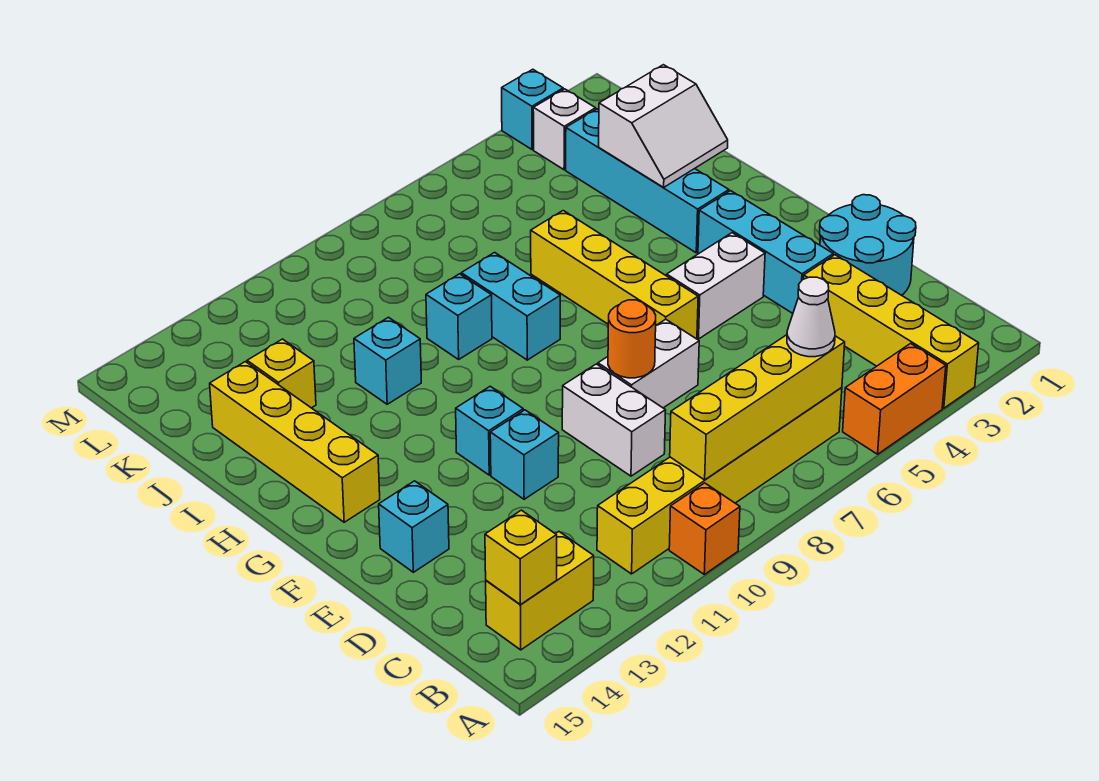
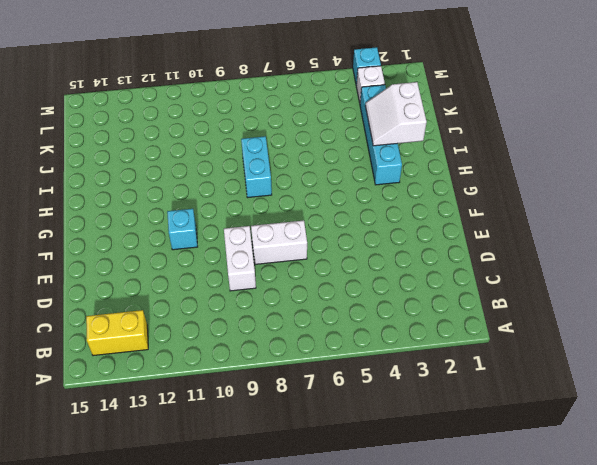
white slope I2:J3 level 2 top 2 -> white slope I2:J3 level 2 top J
none -> yellow brick A3:D3 level 1
none -> orange brick A4:A5 level 1
none -> orange brick A10 level 1

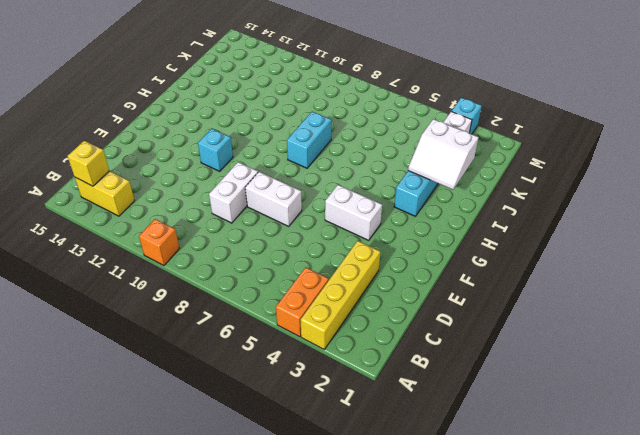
orange brick A4:B4 level 1 -> orange brick A4:A5 level 1
none -> yellow brick B6:B11 level 1
none -> cyan round brick D1:E2 level 1
none -> cyan brick E3:G3 level 1

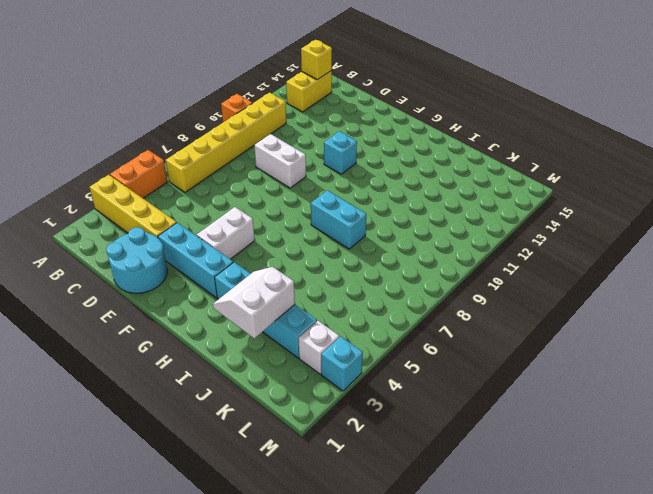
none -> white brick E7:E8 level 1
none -> cyan brick E11 level 1
none -> cyan brick E14 level 1

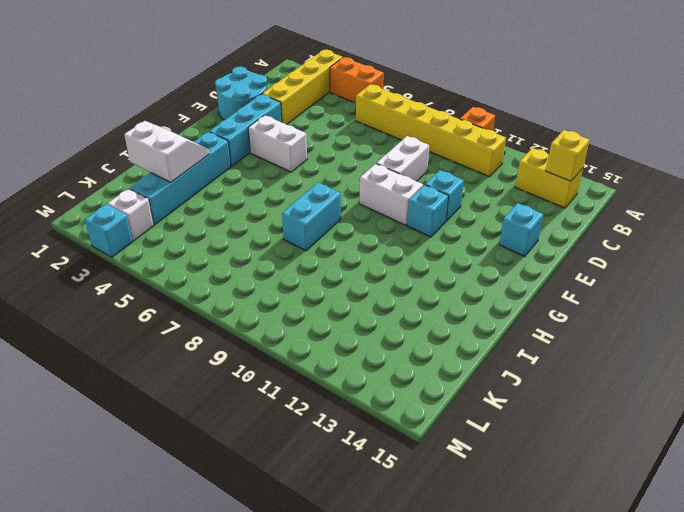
white brick F9:F10 level 1 -> white brick E7:E8 level 1
none -> yellow brick F6:I6 level 1
none -> yellow brick G14:J14 level 1
none -> cyan brick I9 level 1

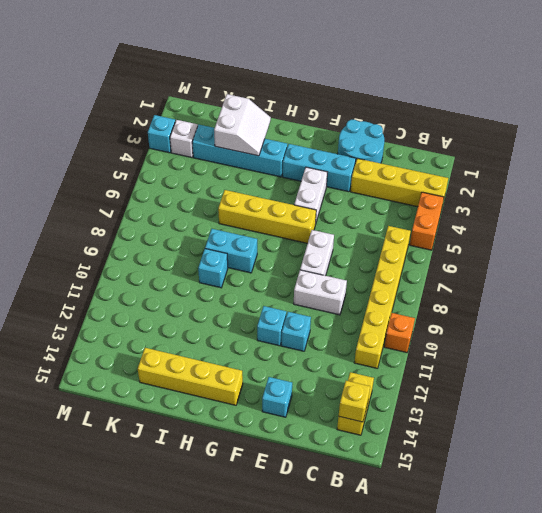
none -> cyan brick I11 level 1
none -> yellow brick J13 level 1
none -> yellow brick B6:B9 level 2

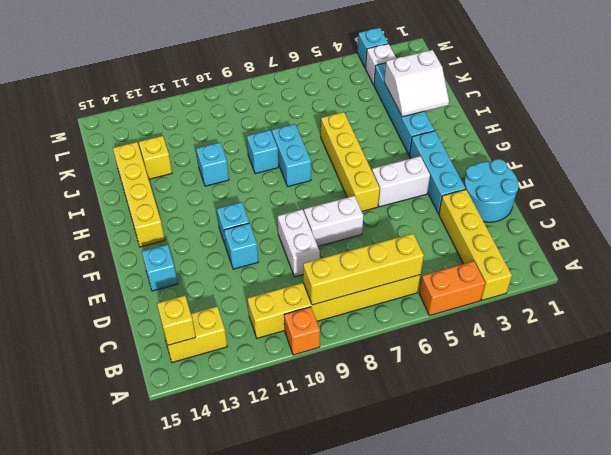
none -> orange round brick E8 level 2
none -> white cone B6 level 3

